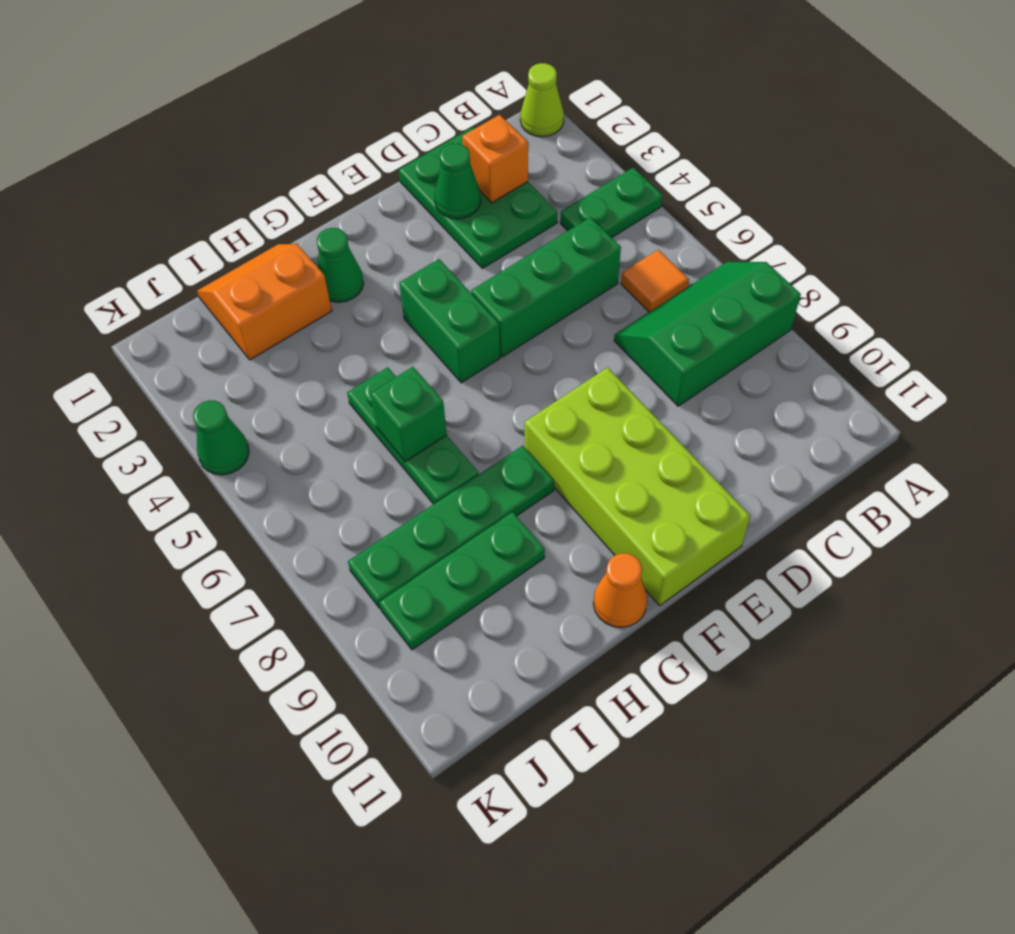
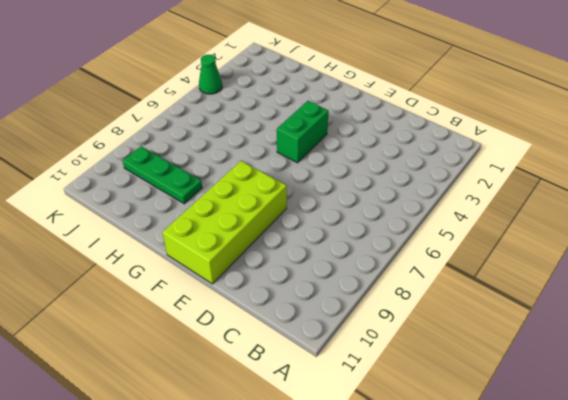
none -> lime cone A1 level 1
none -> green plate A4:B4 level 1
none -> green slope A7:C8 level 1 top 8

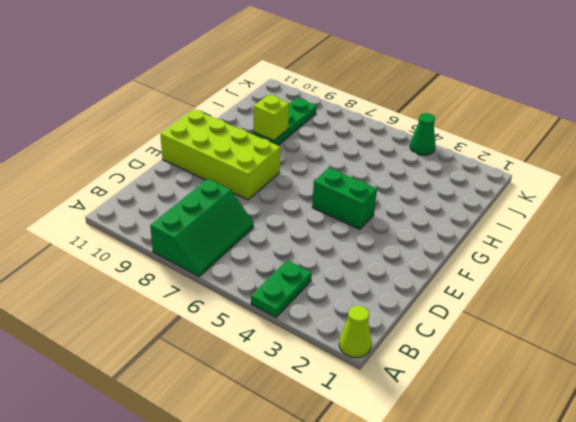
lime brick H9 level 2 -> none
none -> orange tile B6 level 1
none -> green plate C1:D3 level 1
none -> green brick C5:E5 level 1

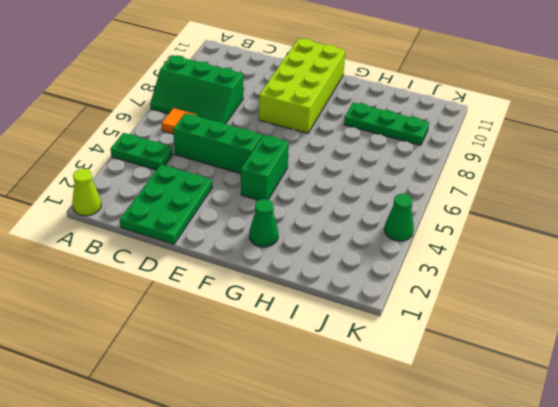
none -> green plate G8:J8 level 1
none -> orange cone G11 level 1
none -> orange slope H1:I2 level 1 top 2

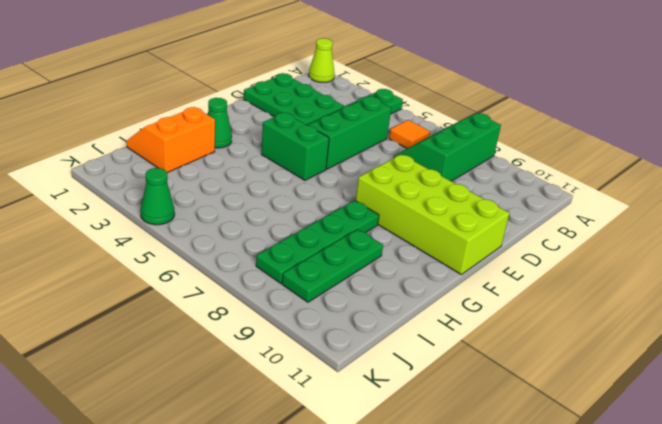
none -> orange cone G11 level 1
none -> green plate H5:H7 level 1
none -> orange brick C2 level 2

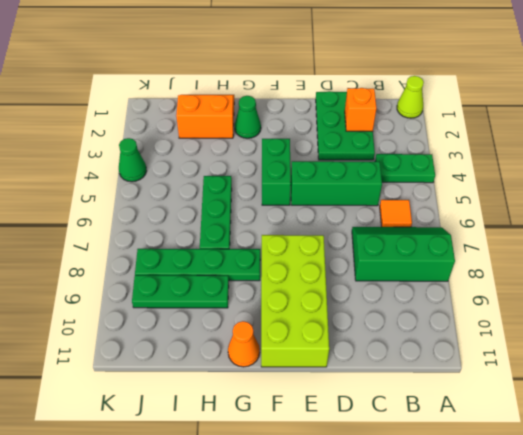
none -> green cone D2 level 2
none -> green brick H6 level 2

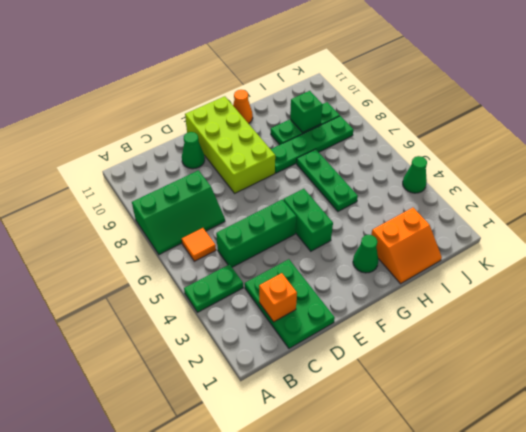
green cone D10 level 1 -> green cone D2 level 2
green brick I9 level 2 -> green brick H6 level 2
none -> lime cone A1 level 1

